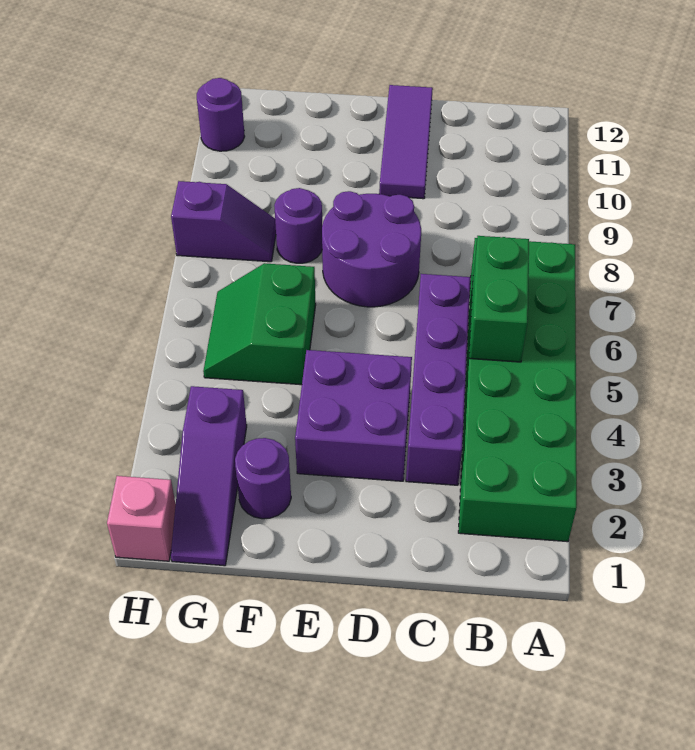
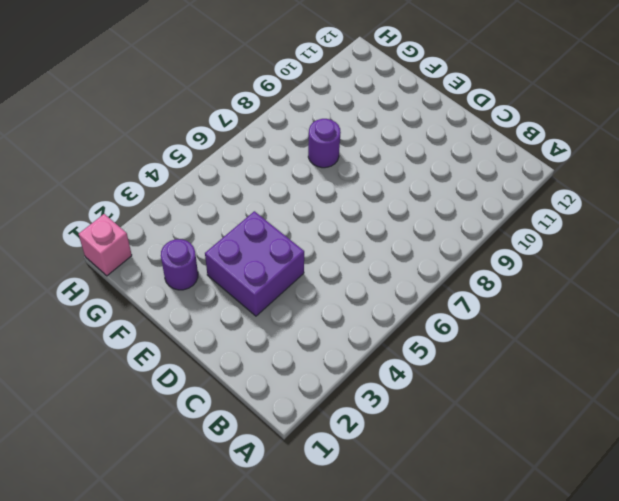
none -> green brick A2:B7 level 1
none -> purple brick C3:C6 level 1
none -> purple round brick D7:E8 level 1

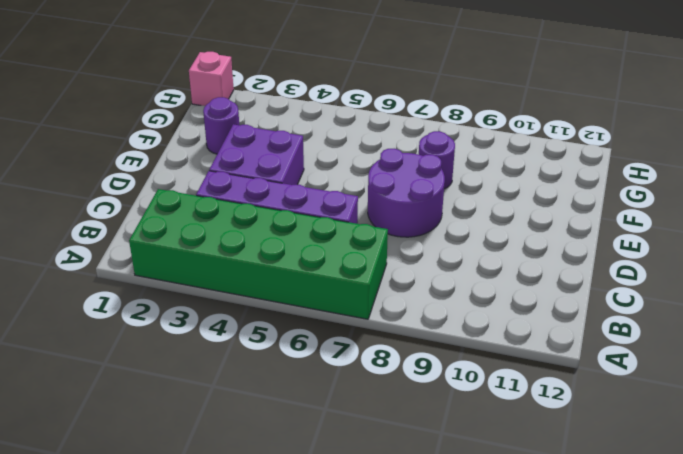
none -> purple tile D10:D12 level 1
none -> green slope F5:G6 level 1 top F
none -> purple slope G1:G3 level 1 top 3

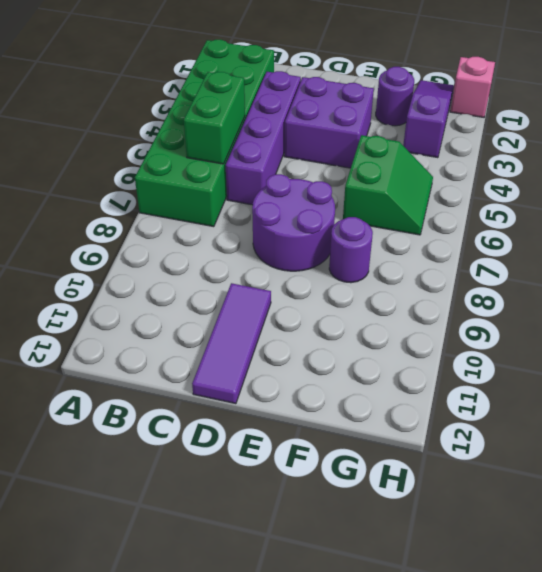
none -> purple slope G8:H8 level 1 top H
none -> purple round brick H11 level 1

